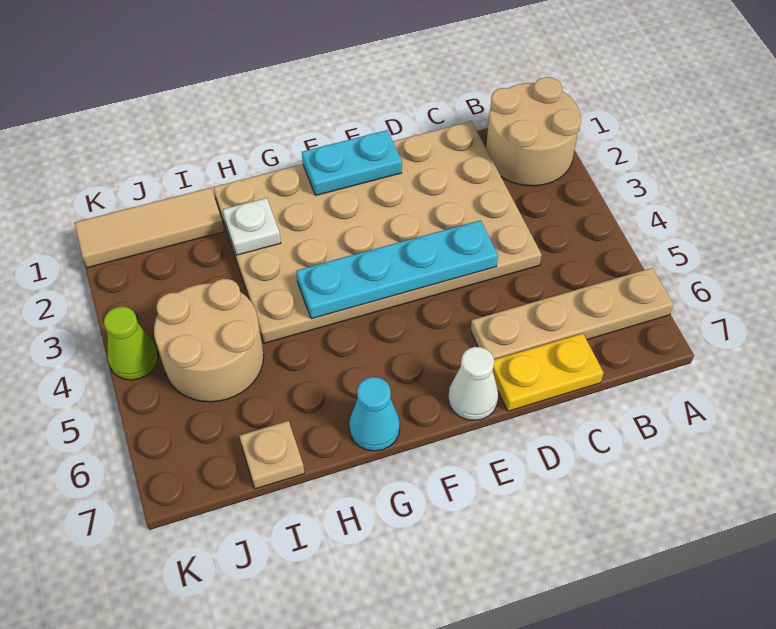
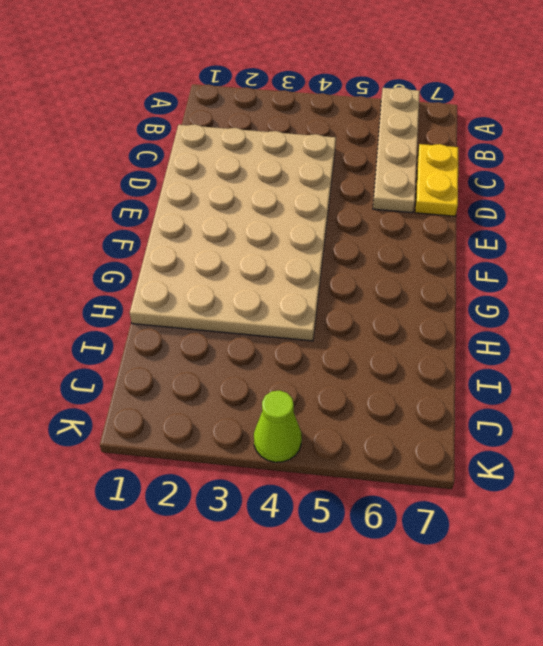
none -> tan round brick A1:B2 level 1
none -> white cone E7 level 1
none -> cyan cone G7 level 1

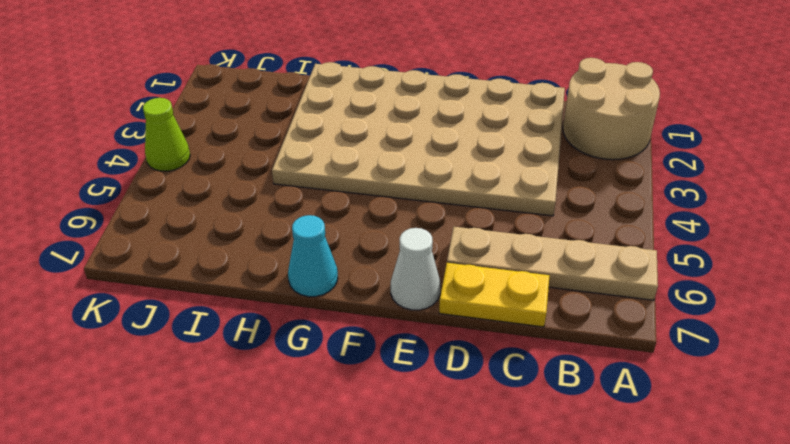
none -> tan tile I1:K1 level 1
none -> tan round brick I4:J5 level 1
none -> tan plate I7 level 1

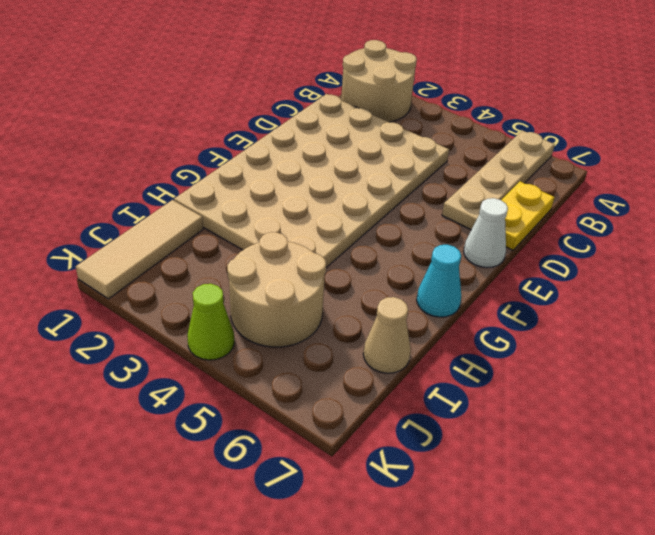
tan cone I7 level 1 -> tan plate I7 level 1
none -> cyan plate D4:G4 level 2
none -> cyan plate E1:F1 level 2
none -> white plate H2 level 2

